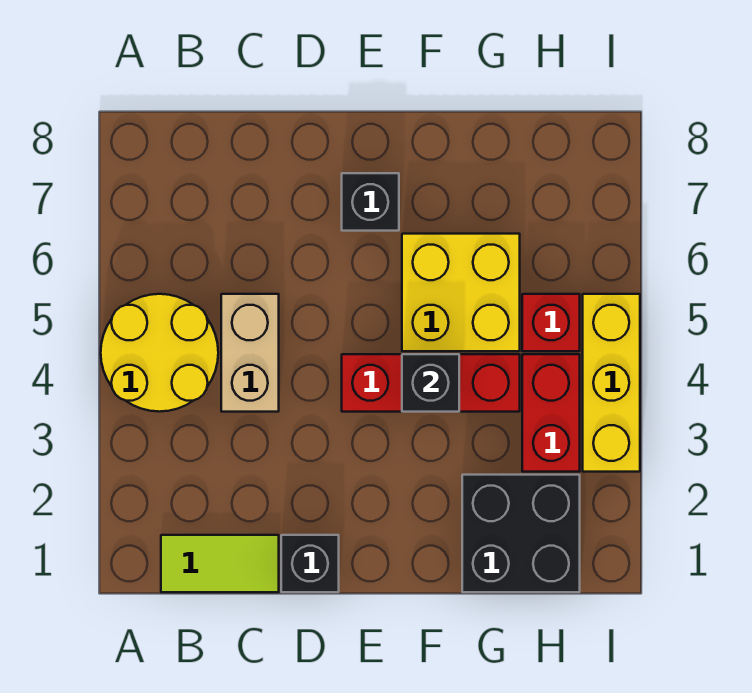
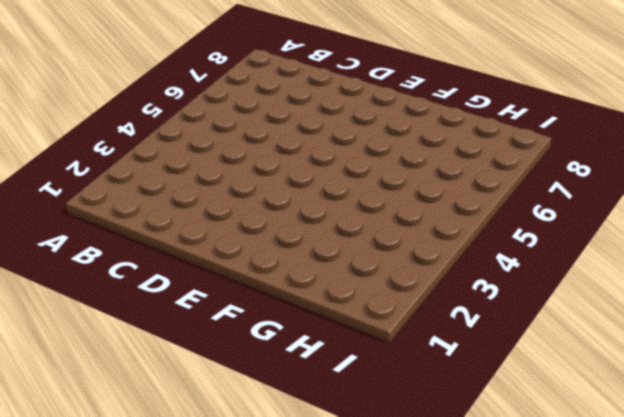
none -> yellow round brick A4:B5 level 1
none -> lime tile B1:C1 level 1
none -> tan brick C4:C5 level 1

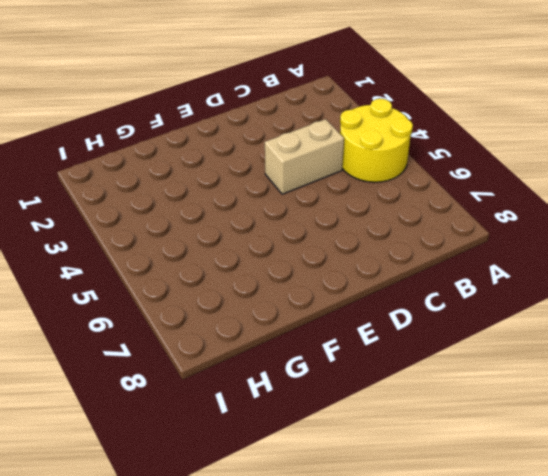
tan brick C4:D4 level 1 -> tan brick C4:C5 level 1
none -> lime tile B1:C1 level 1
none -> black brick D1 level 1
none -> red brick E4:G4 level 1

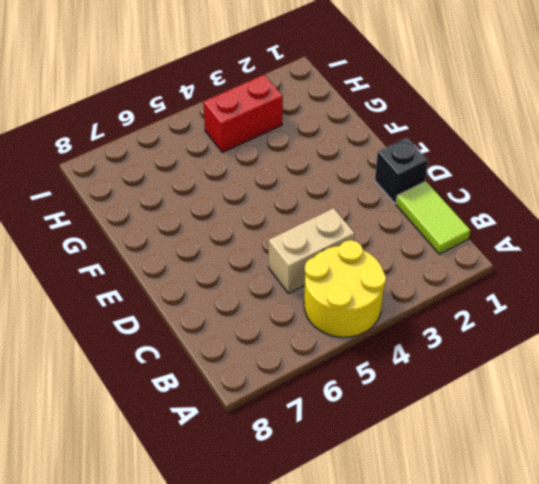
none -> red brick E4:G4 level 1
none -> black brick E7 level 1
none -> yellow brick F5:G6 level 1

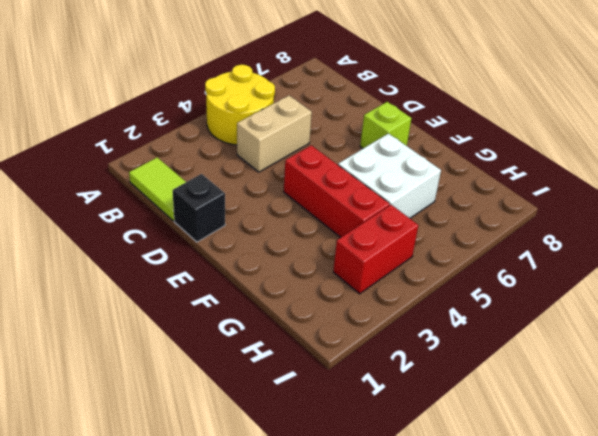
lime brick E7 level 1 -> black brick E7 level 1
white brick F5:G6 level 1 -> yellow brick F5:G6 level 1
none -> black brick G1:H2 level 1
none -> red brick H5 level 1
none -> yellow brick I3:I5 level 1

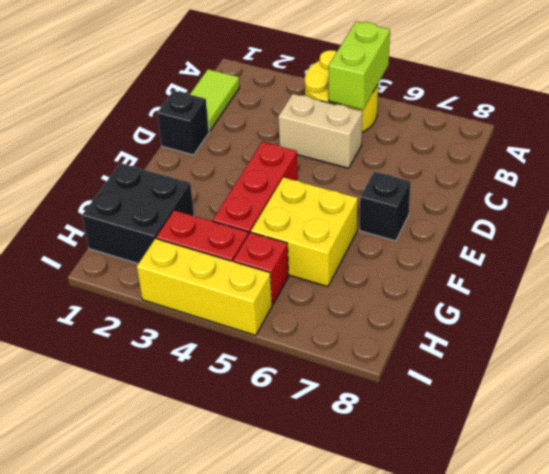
lime brick A5:B5 level 2 -> none
none -> black brick F4 level 2

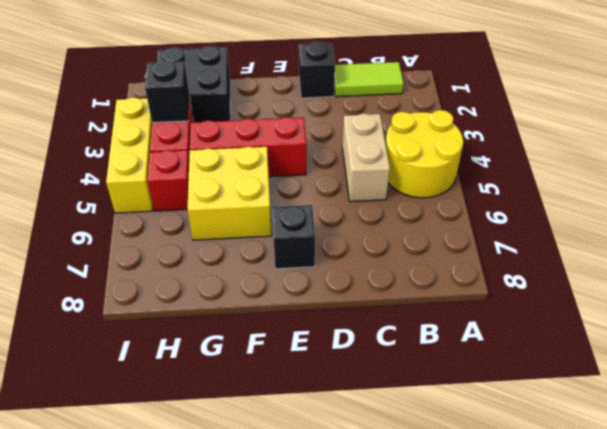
black brick H3 level 2 -> black brick F4 level 2

